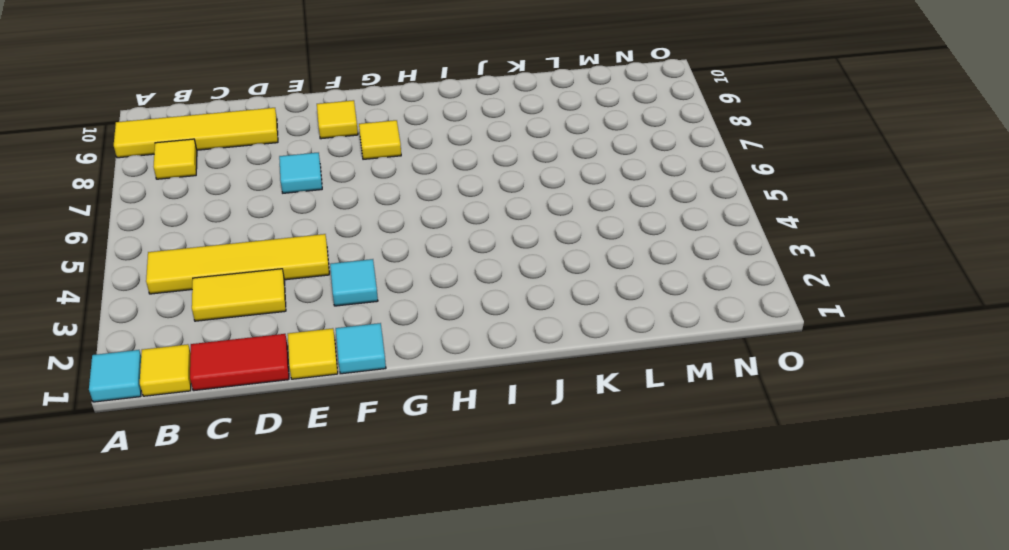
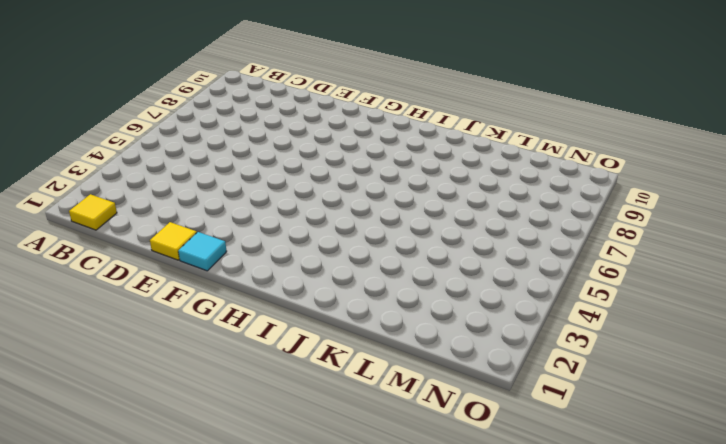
none -> cyan tile A1 level 1
none -> yellow tile A9:D9 level 1
none -> yellow tile B4:E4 level 1

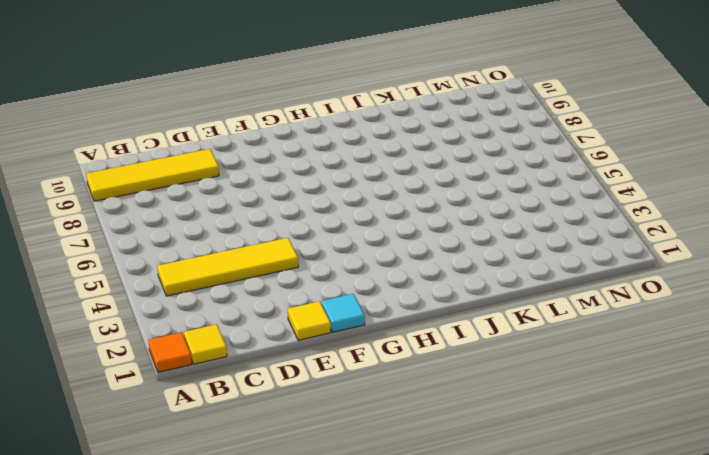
orange tile A1 level 1 -> cyan tile A1 level 1
none -> yellow tile B8 level 1
none -> red tile C1:D1 level 1
none -> yellow tile C3:D3 level 1

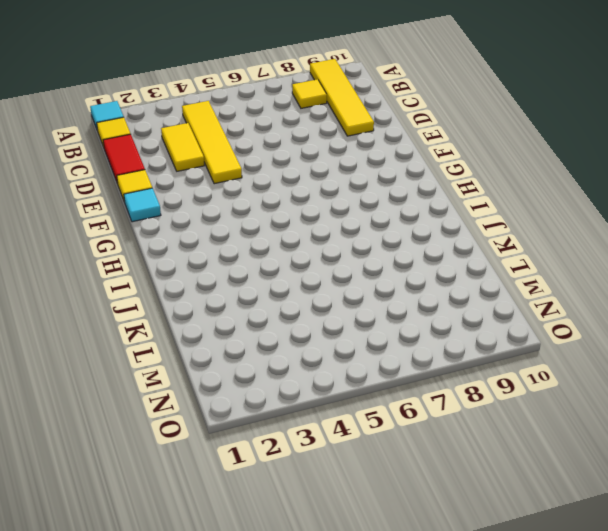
none -> cyan tile E7 level 1
none -> cyan tile F3 level 1
none -> yellow tile F9 level 1

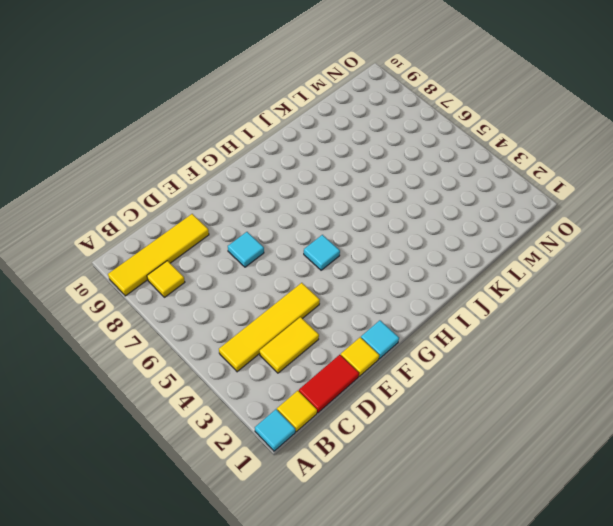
cyan tile G5 level 1 -> cyan tile F3 level 1
none -> yellow tile F9 level 1
none -> yellow tile G8 level 1

